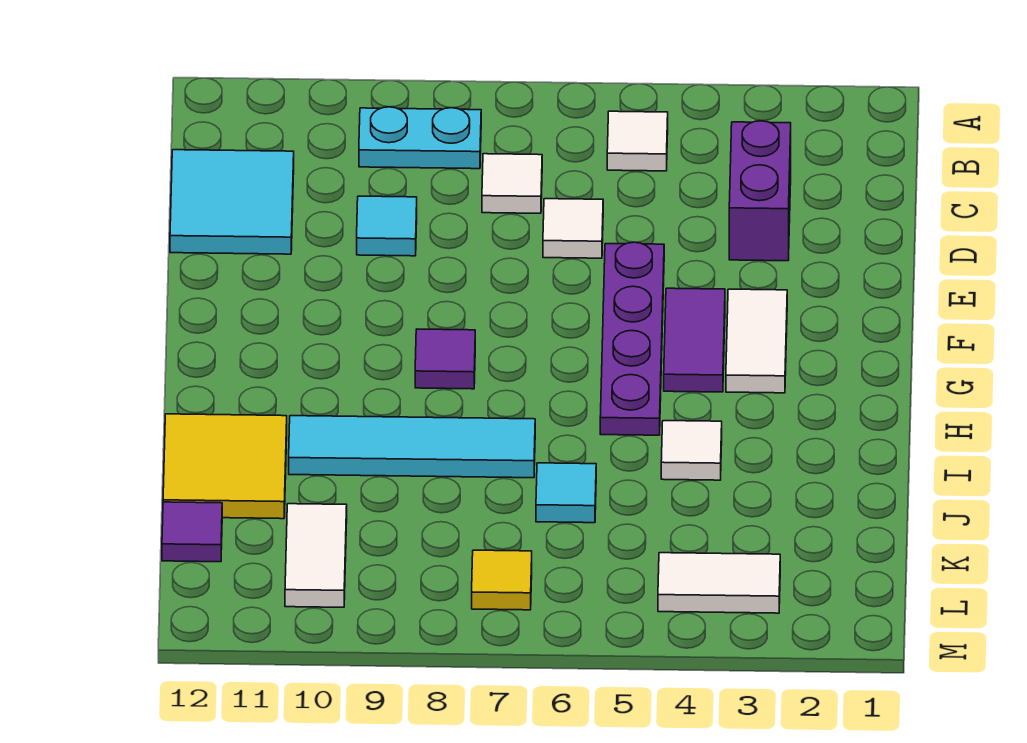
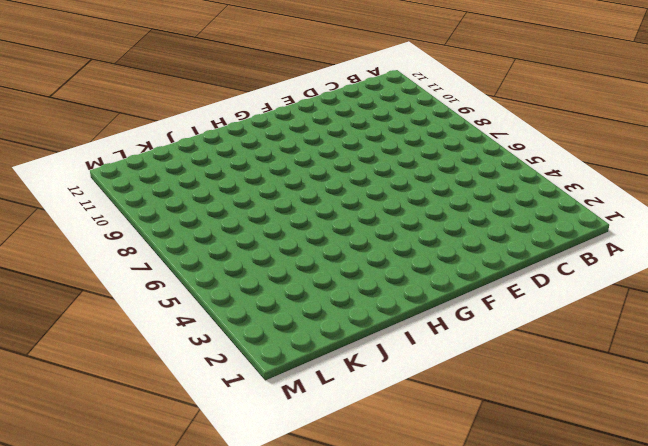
none -> white tile B5 level 1
none -> cyan plate B8:B9 level 1
none -> purple brick C3:D3 level 1

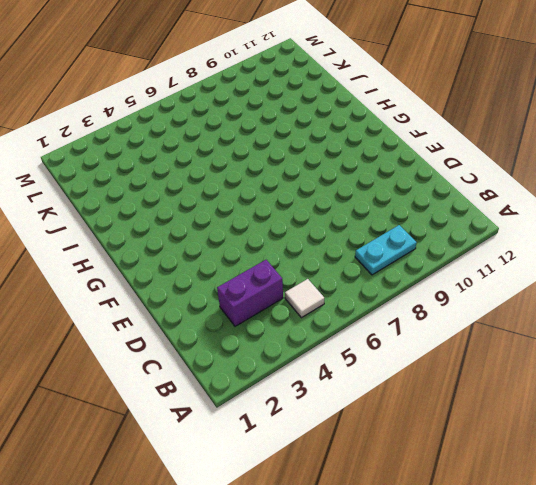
purple brick C3:C4 level 1 -> purple brick C3:D3 level 1
none -> white tile C7 level 1
none -> cyan tile C11:D12 level 1
none -> white tile D6 level 1

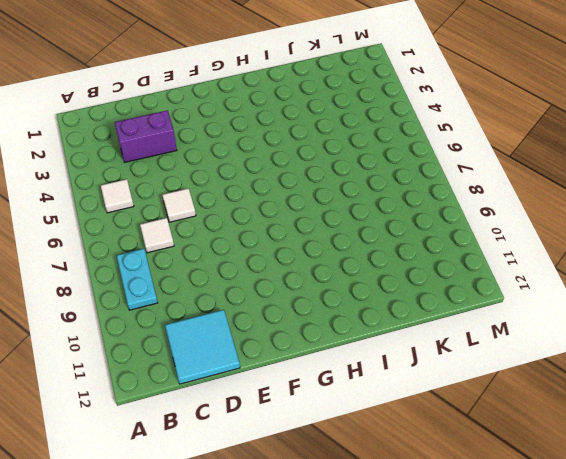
none -> cyan tile D9 level 1
none -> purple plate E5:H5 level 1
none -> white tile F3:G3 level 1

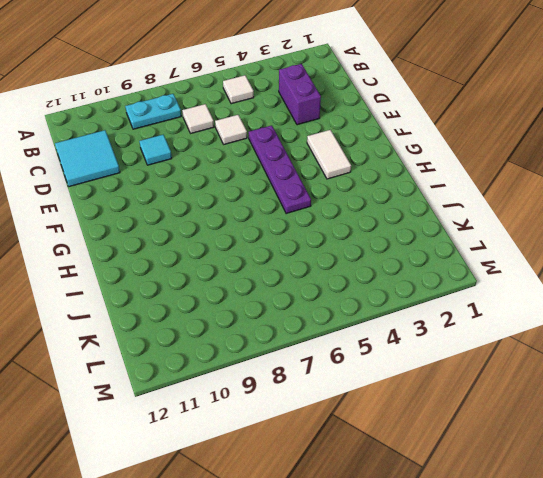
none -> purple tile F4:G4 level 1
none -> purple tile G8 level 1
none -> white tile I4 level 1

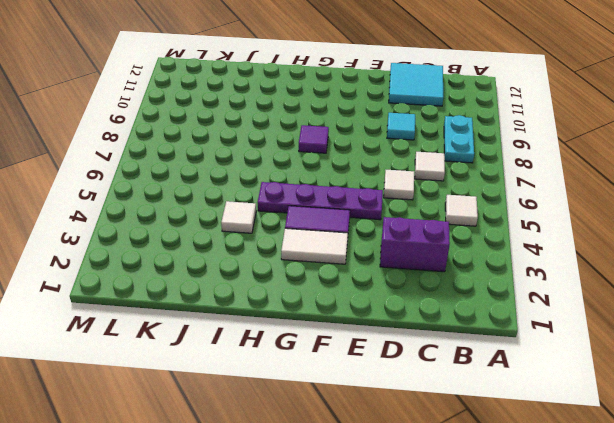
none -> cyan tile I7:I10 level 1
none -> yellow tile I11:J12 level 1
none -> cyan tile J6 level 1

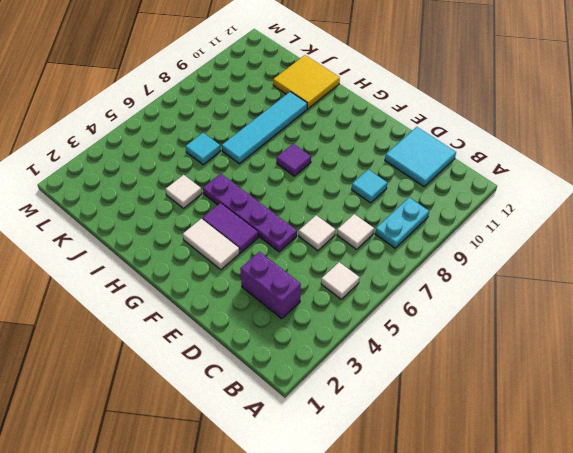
none -> white tile K10:L10 level 1
none -> purple tile K12 level 1
none -> white tile L3:L4 level 1

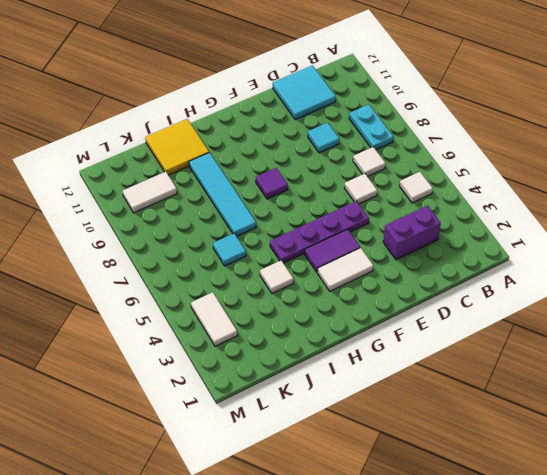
none -> purple tile K12 level 1
none -> yellow tile L7 level 1

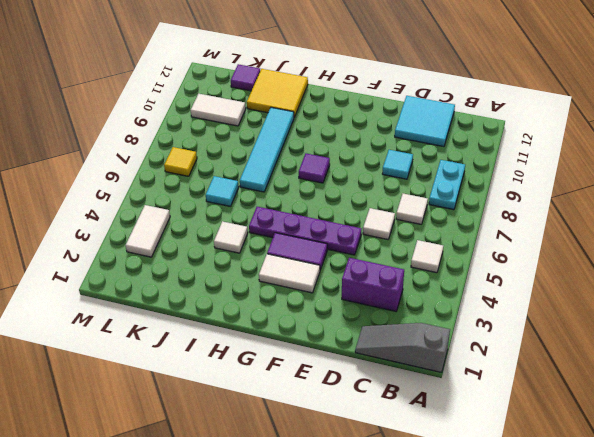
grey slope A1:C1 level 1 top A -> none

